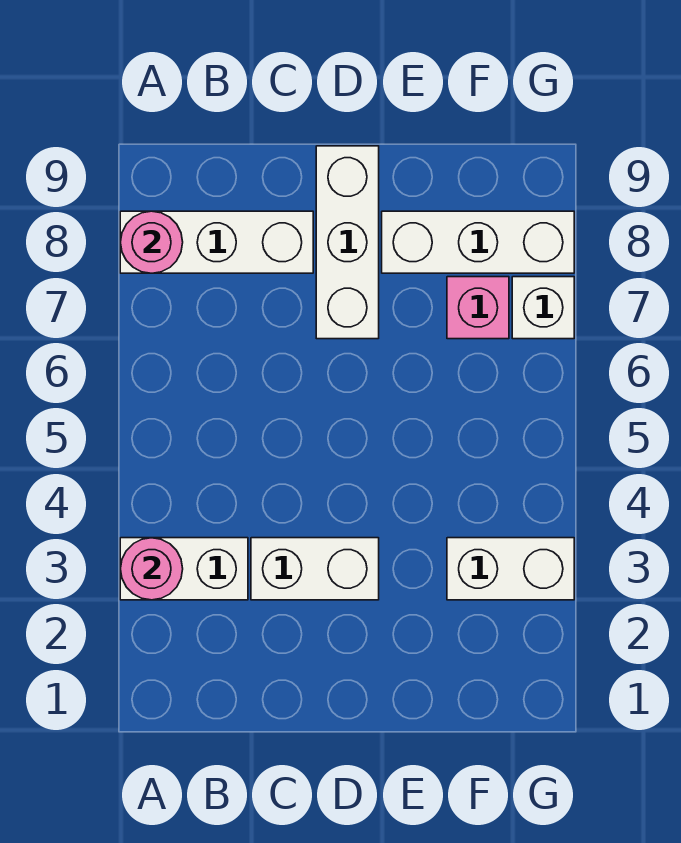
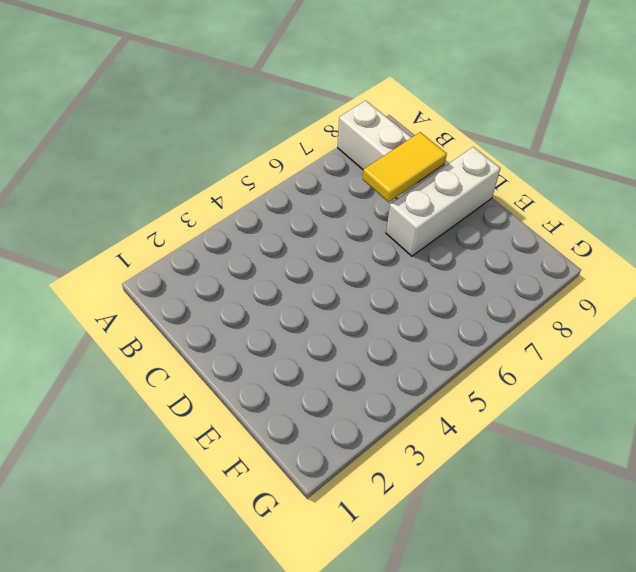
yellow tile C7:C8 level 2 -> none
none -> white brick A3:B3 level 1
none -> white brick C3:D3 level 1

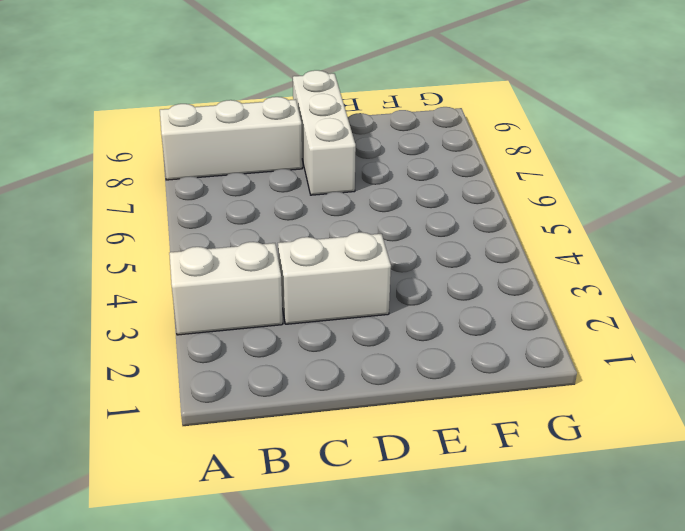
none -> white brick E8:G8 level 1
none -> white brick F3:G3 level 1

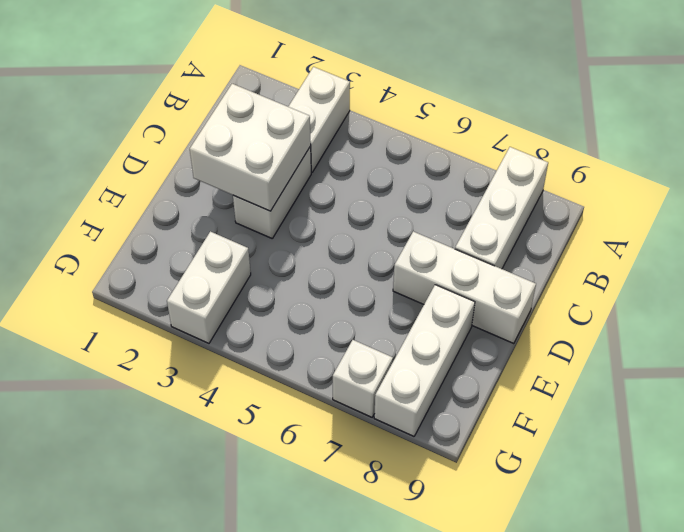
white brick C2:D3 level 2 -> none
none -> pink brick F7 level 1
none -> pink round brick A3 level 2

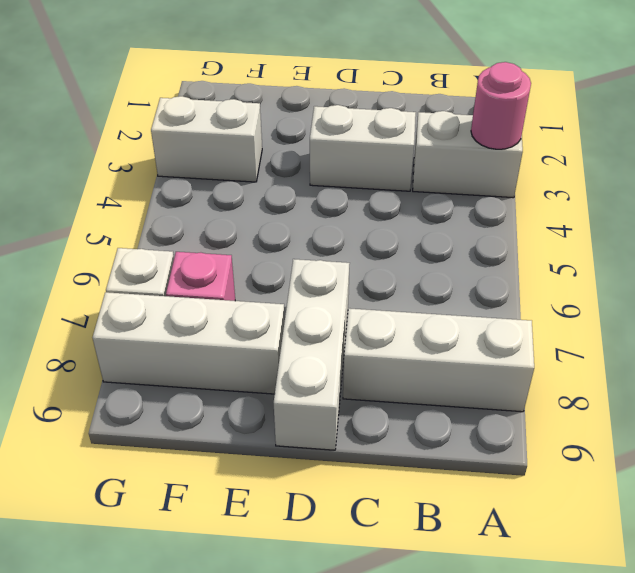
none -> pink round brick A8 level 2

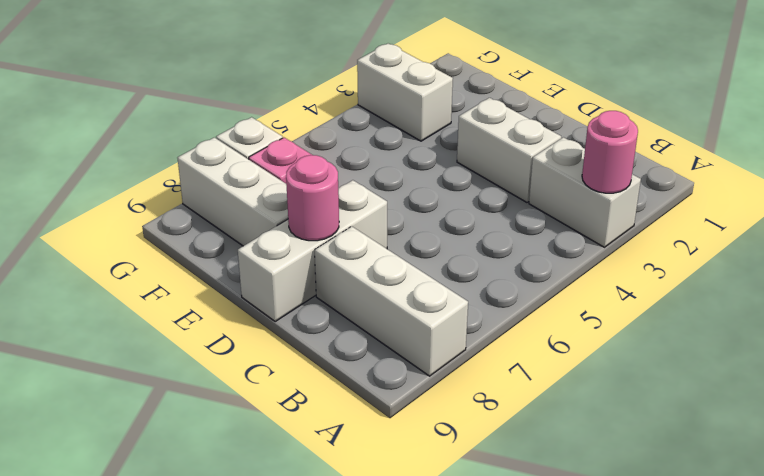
pink round brick D8 level 2 -> pink round brick A8 level 2

